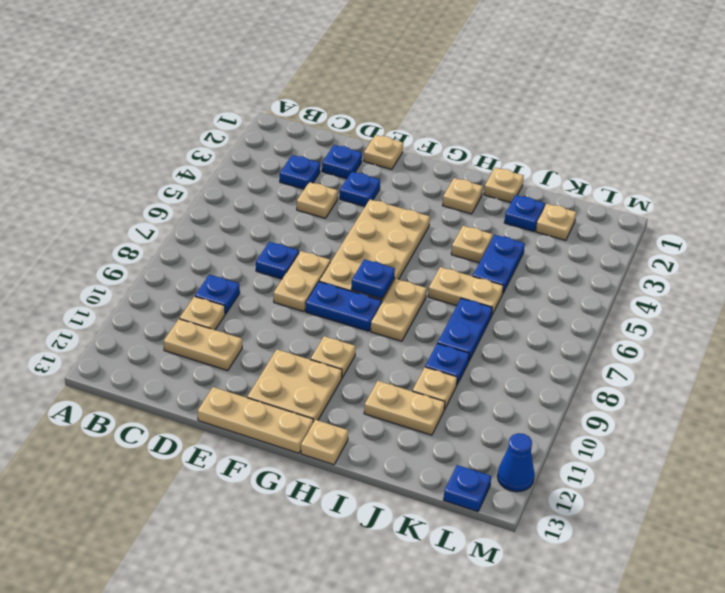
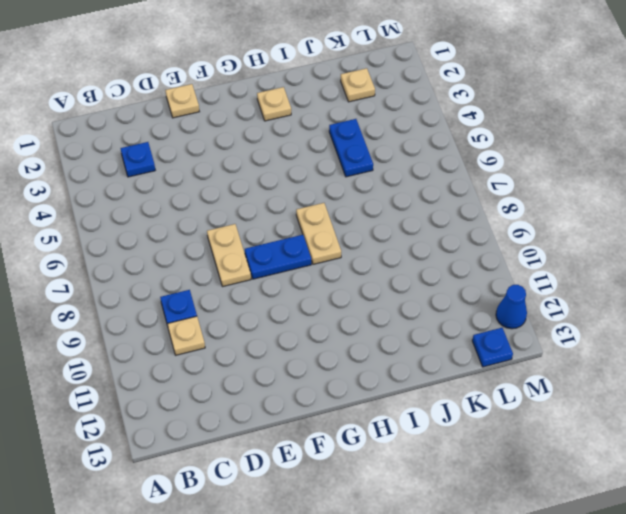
none -> tan plate C11:D11 level 1
none -> blue plate D2 level 1
none -> tan plate D4 level 1
none -> blue plate D7 level 1

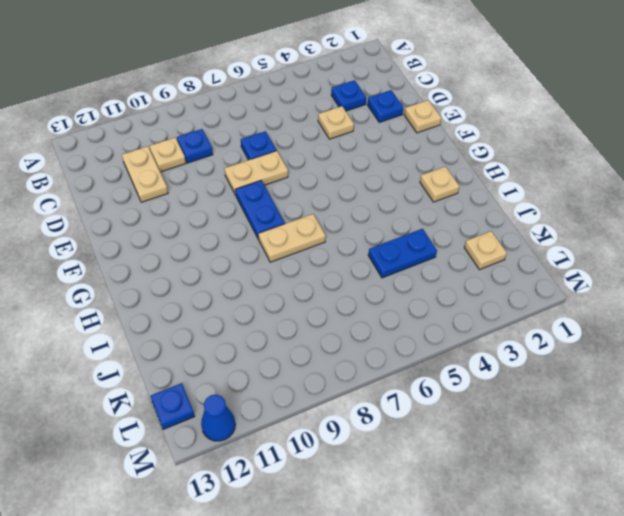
none -> blue plate E3 level 1
none -> tan plate E13:G13 level 1
none -> tan plate F4:G7 level 1
none -> tan plate F11:G12 level 1

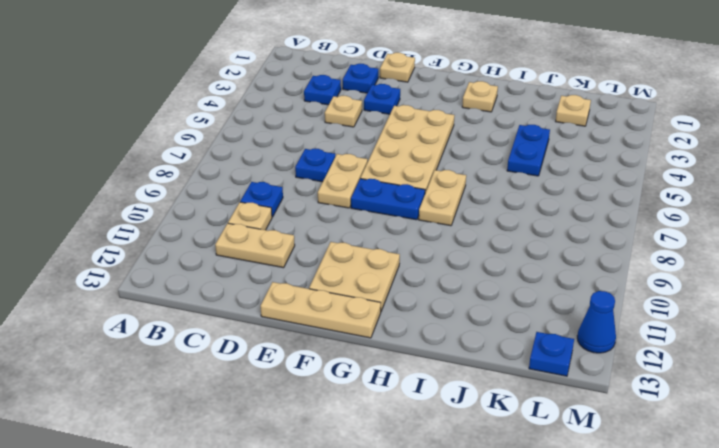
none -> tan plate G10 level 1
none -> tan plate H13 level 1
none -> tan plate I1 level 1
none -> tan plate I4 level 1

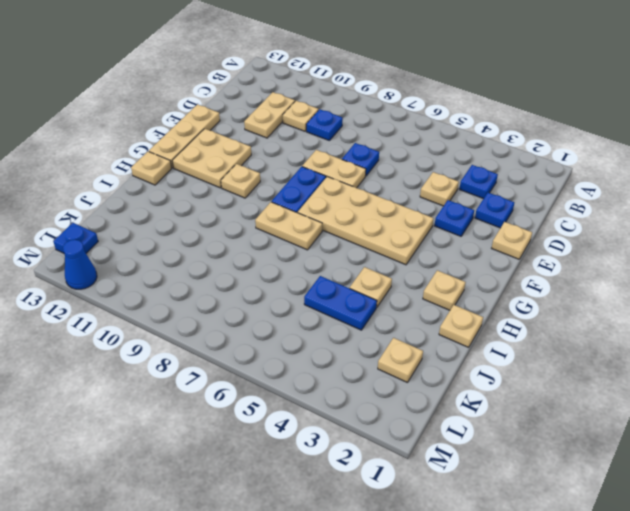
none -> tan plate I6:J6 level 1
none -> tan plate I11:J11 level 1
none -> blue plate J2 level 1
none -> blue plate J7:J8 level 1

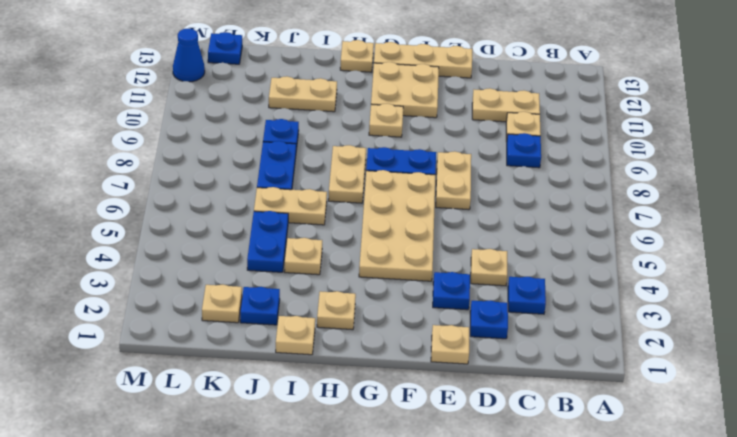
none -> blue plate D7 level 1
none -> tan plate J10 level 1
none -> blue plate G7 level 2

